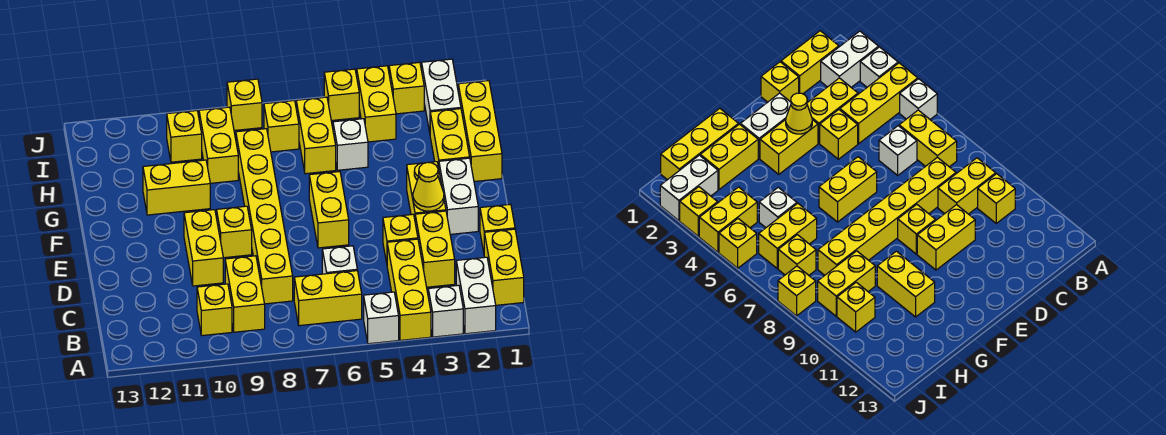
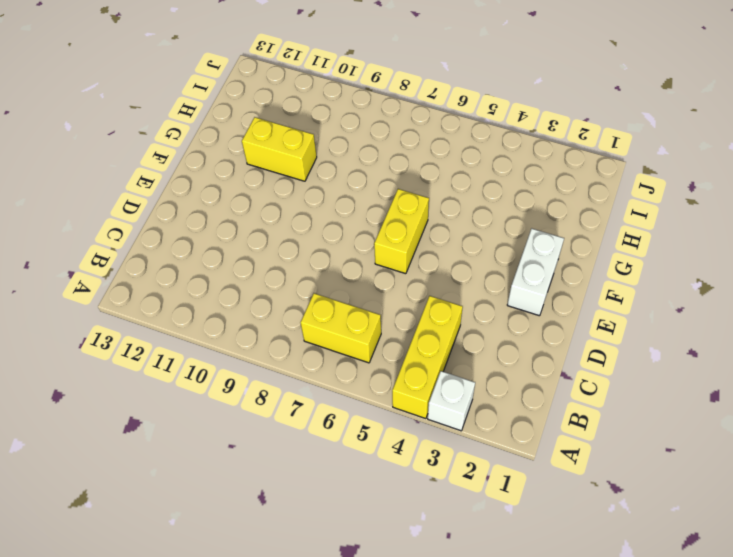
none -> white brick A2:B2 level 1
none -> white brick A5 level 1
none -> yellow brick B1:C1 level 1
none -> yellow brick B9:C9 level 1

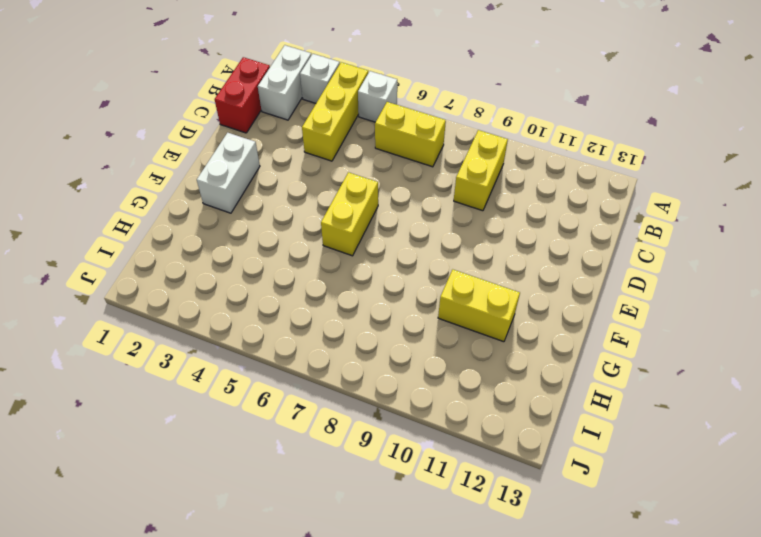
red brick B1:C1 level 1 -> yellow brick B1:C1 level 1
none -> yellow brick B10 level 1
none -> yellow brick C3:D3 level 1
none -> white brick C6 level 1
none -> yellow brick C8:H8 level 1

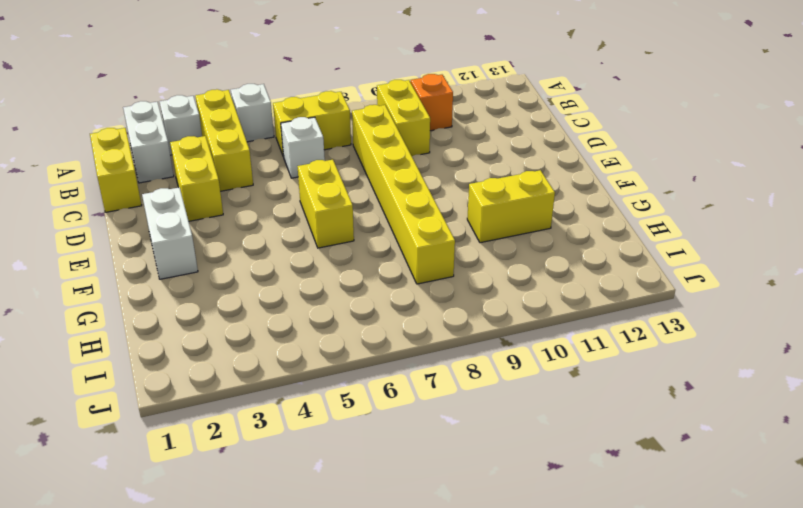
orange brick B10 level 1 -> yellow brick B10 level 1
none -> yellow brick D1 level 1
none -> yellow brick D4 level 1
none -> yellow brick D10:E10 level 1
none -> yellow brick E3:F3 level 1

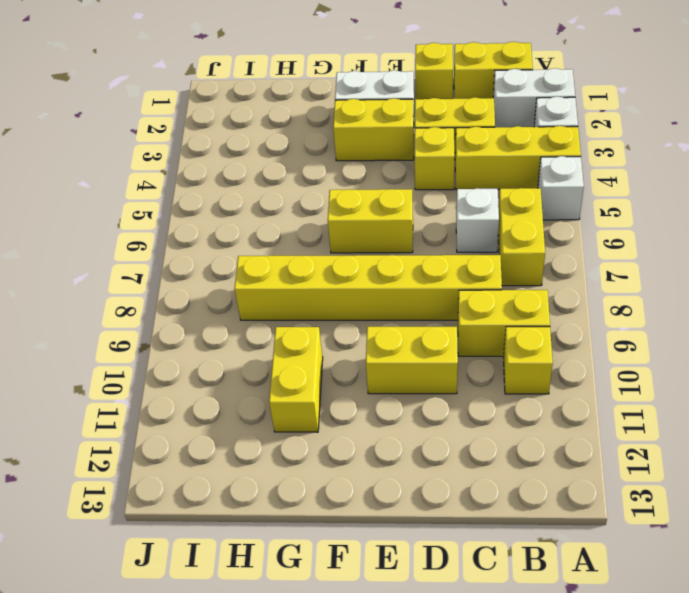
none -> yellow brick E9 level 1
none -> yellow brick G1:I1 level 1
none -> yellow brick G2:H2 level 1
none -> white brick H5 level 1

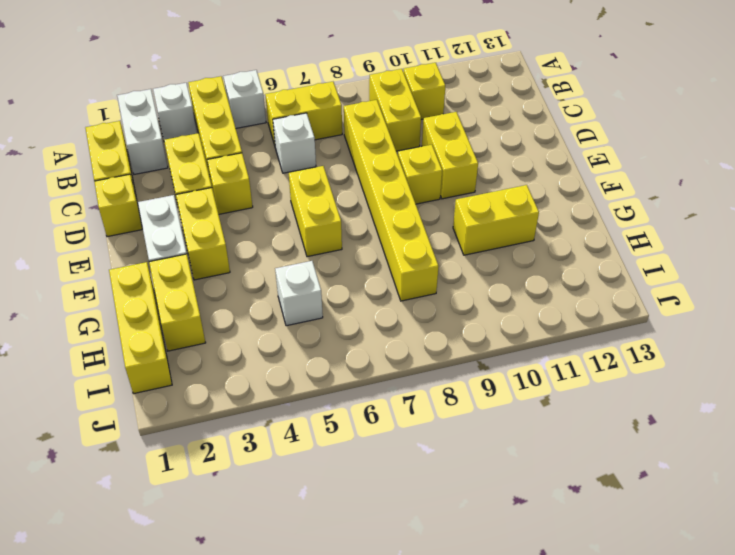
none -> yellow brick H6:I6 level 1
none -> yellow brick H9:I9 level 1
none -> white brick I2:J2 level 1
none -> yellow brick I4:J4 level 1

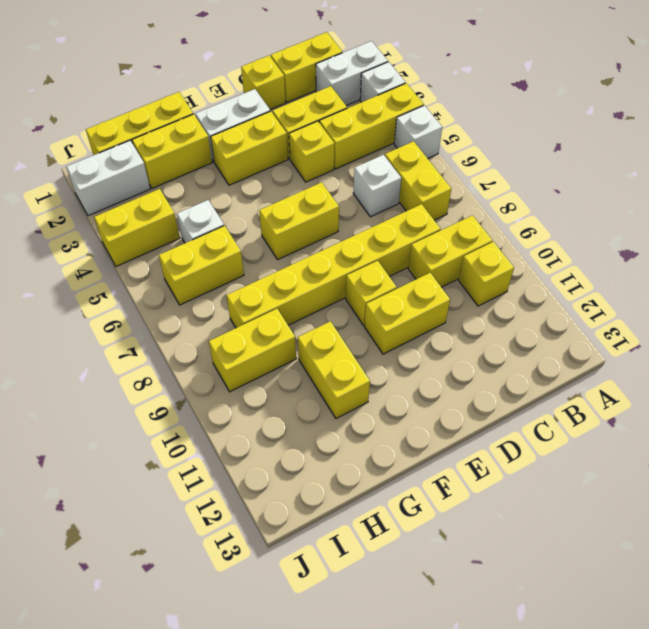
none -> yellow brick I7 level 1
none -> yellow brick I10 level 1
none -> yellow brick J3 level 1
none -> yellow brick J5 level 1

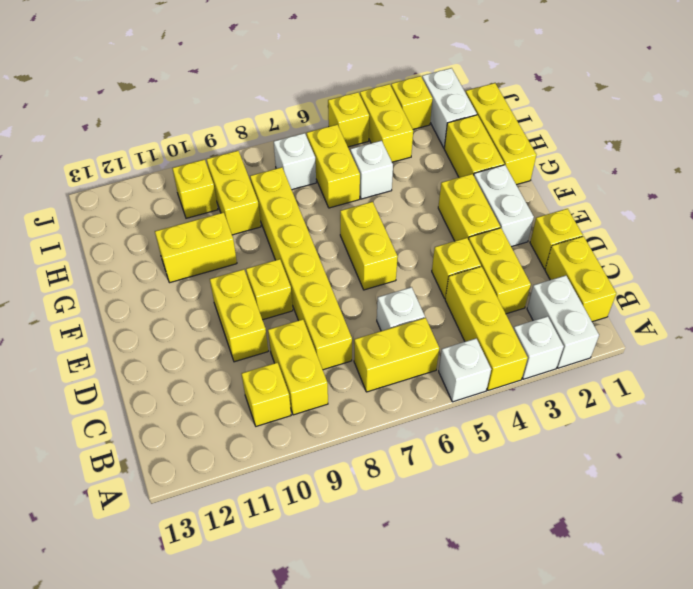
white brick I7 level 1 -> yellow brick I7 level 1
none -> yellow brick J8 level 1
none -> yellow cone E3 level 2

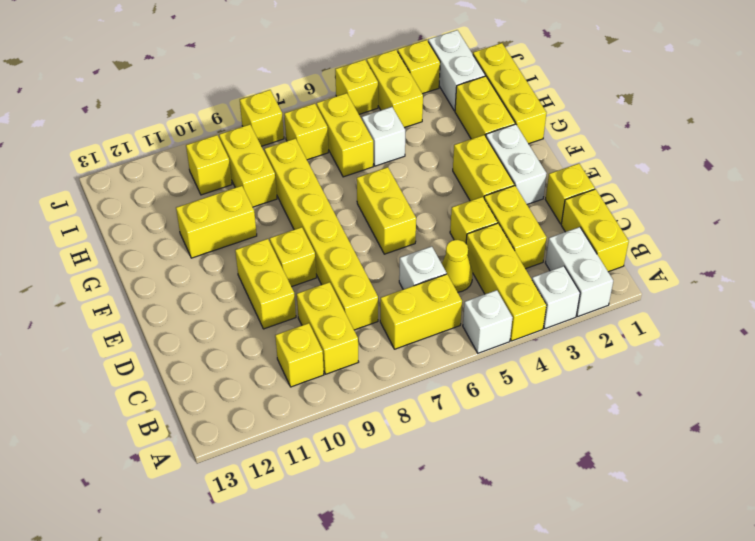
yellow cone C5 level 1 -> yellow cone E3 level 2

